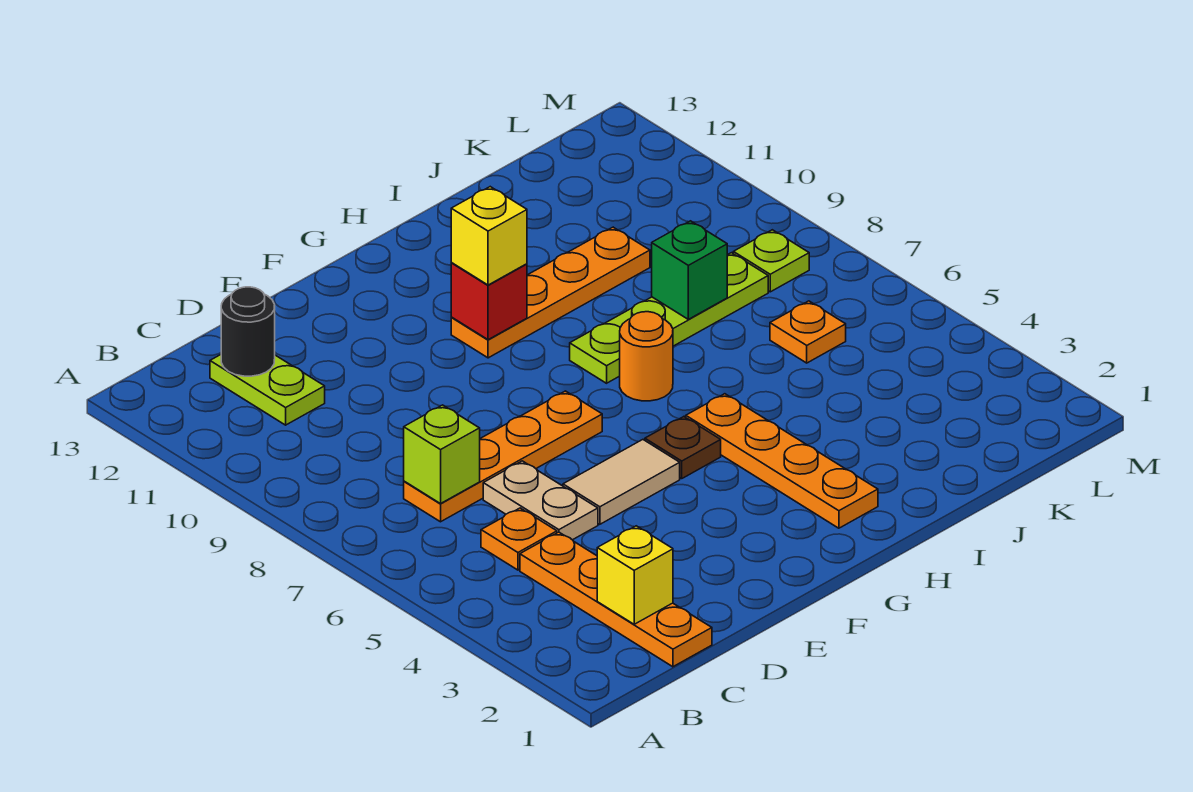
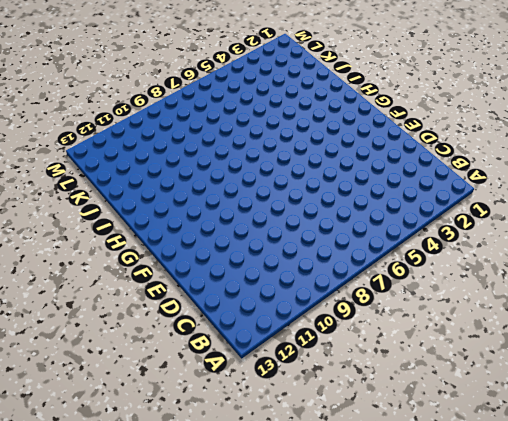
none -> orange plate C1:C4 level 1
none -> orange plate C5 level 1
none -> orange plate C7:F7 level 1

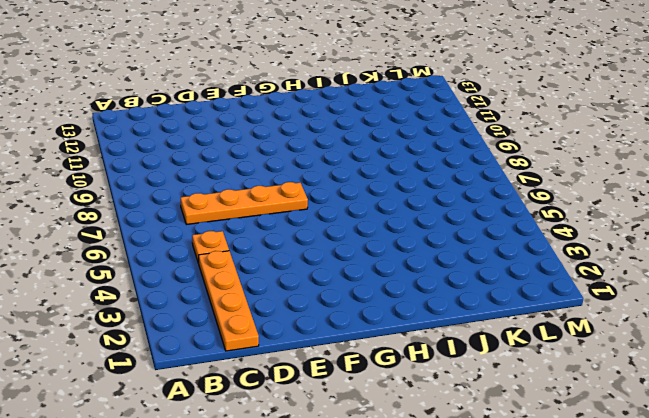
none -> lime plate C11:C12 level 1
none -> tan plate D5:D6 level 1
none -> tan tile E5:F5 level 1

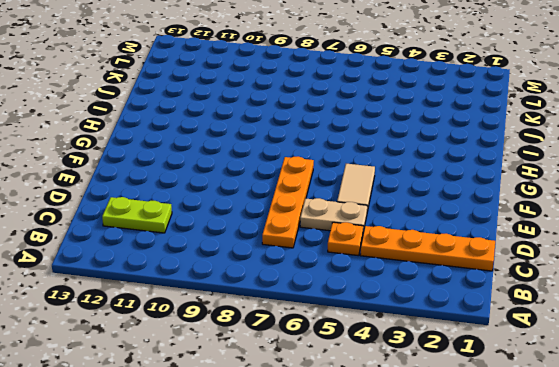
none -> brown plate G5 level 1
none -> orange plate G10:J10 level 1
none -> orange plate H2:H5 level 1

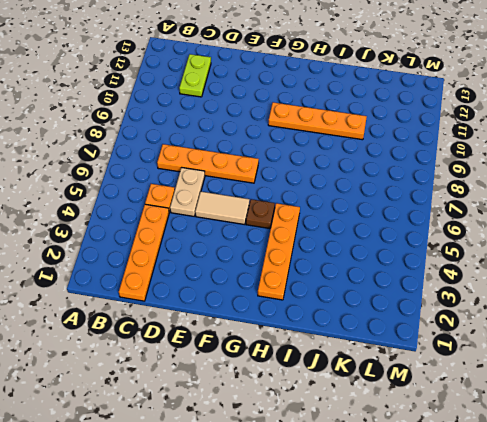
none -> orange round brick H7 level 1
none -> lime plate H8:K8 level 1
none -> orange plate K6 level 1

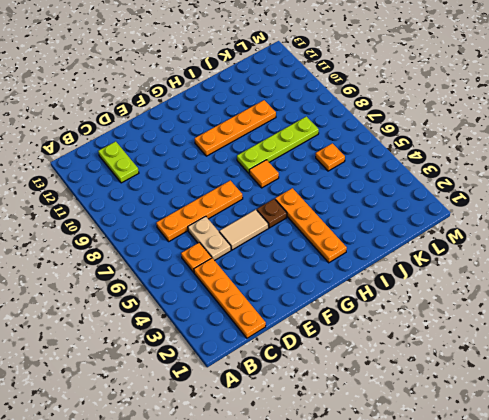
orange tile H7 level 1 -> orange round brick H7 level 1
none -> lime plate L8 level 1
none -> yellow brick C2 level 2
none -> lime brick C7 level 2

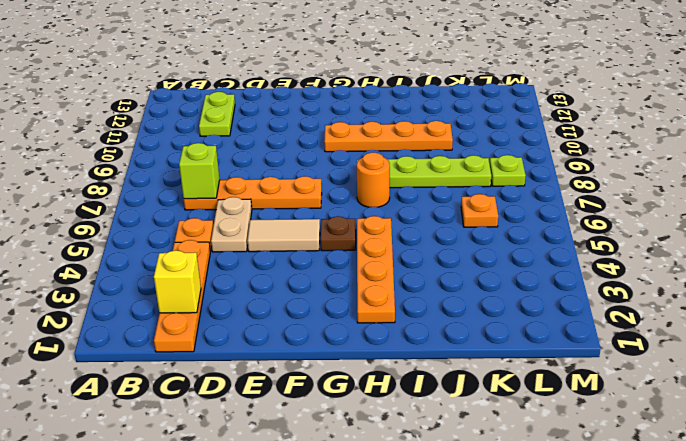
none -> black round brick C12 level 2
none -> red brick G10 level 2
none -> green brick J8 level 2

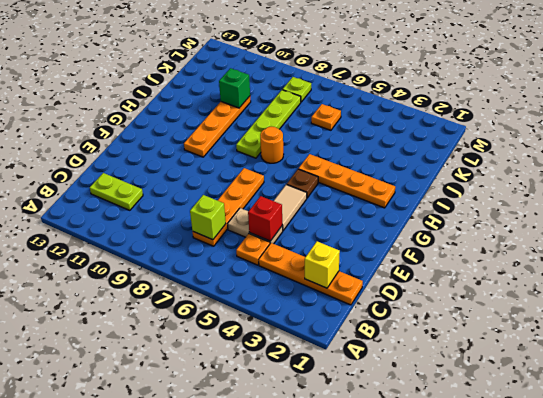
red brick D5 level 2 -> red brick G10 level 2
green brick J10 level 2 -> green brick J8 level 2
none -> black round brick C12 level 2
none -> yellow brick G10 level 3

